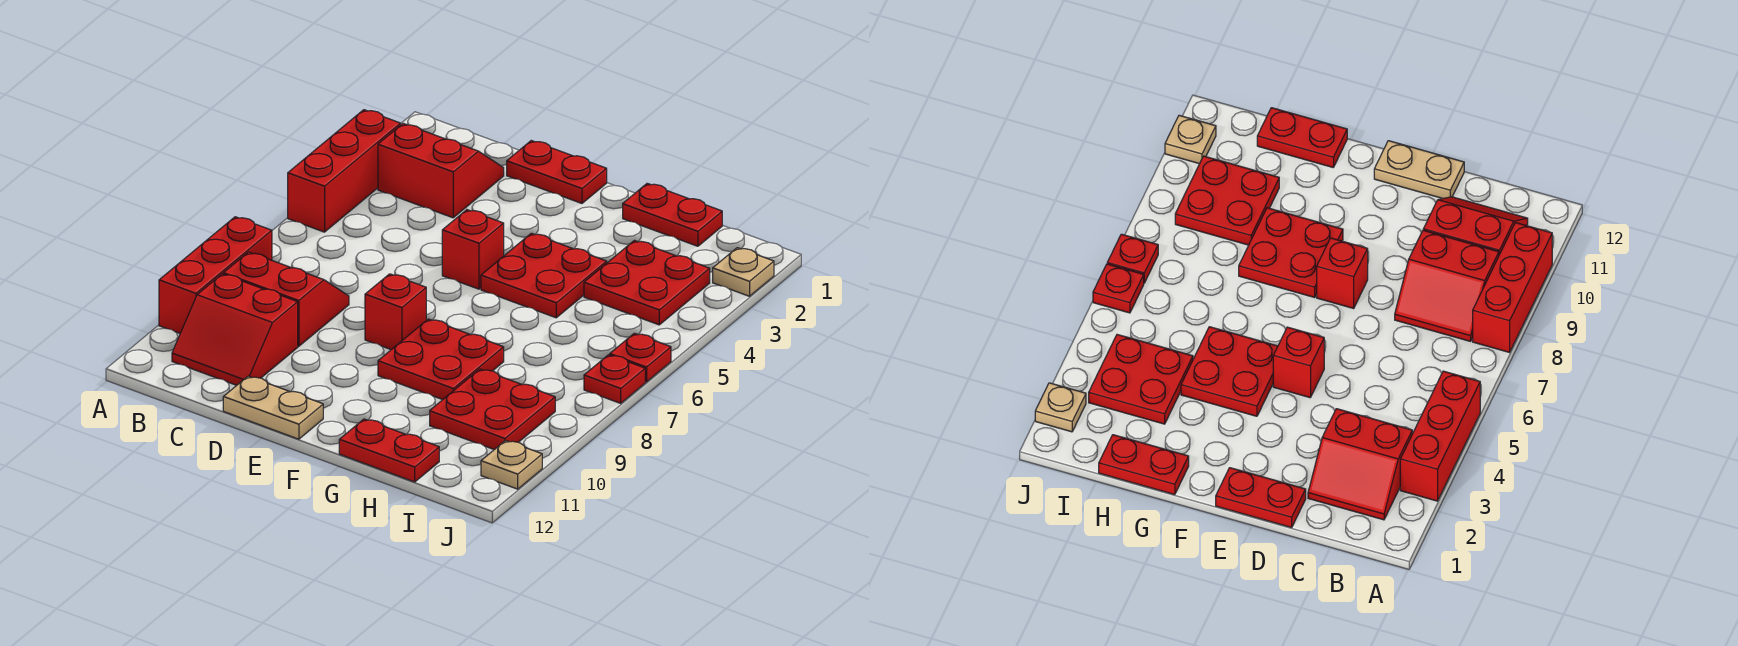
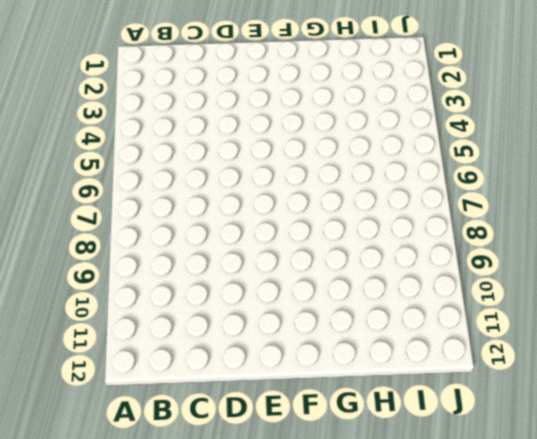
none -> red brick A3:A5 level 1
none -> red brick A8:A10 level 1
none -> red slope B2:C3 level 1 top 3

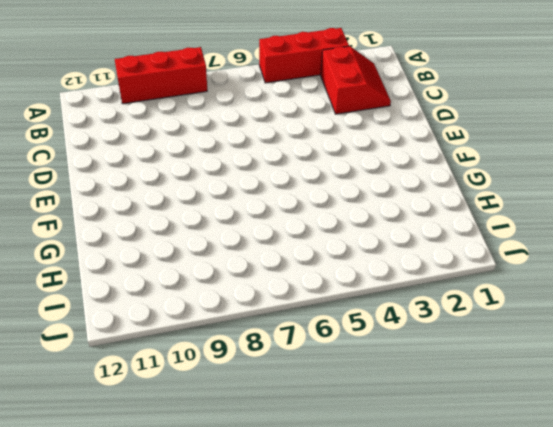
none -> red slope B8:C9 level 1 top 9
none -> red slope B10:C11 level 1 top 10
none -> red plate D1:E1 level 1

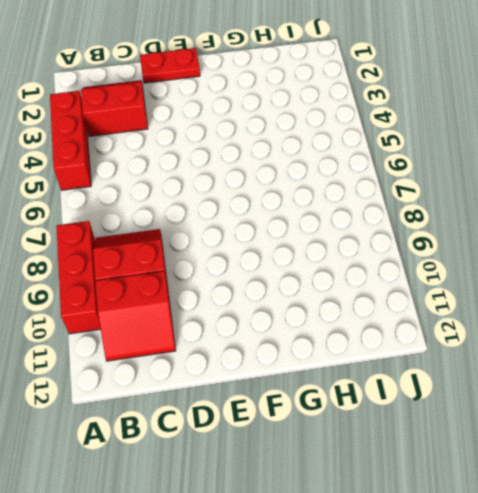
none -> tan plate D12:E12 level 1
none -> red brick E5 level 1
none -> red brick E8 level 1

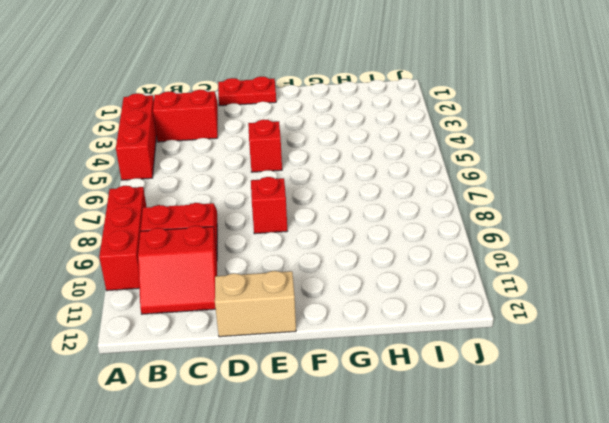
tan brick D12:E12 level 1 -> tan plate D12:E12 level 1
none -> red plate F4:G5 level 1
none -> red plate F8:G9 level 1
none -> red plate G1:H1 level 1

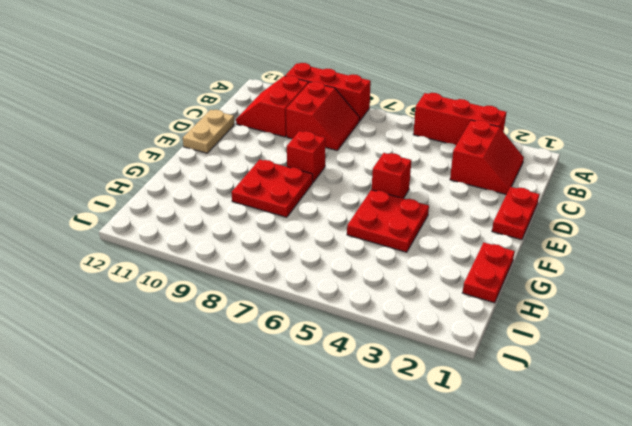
none -> red plate G12:H12 level 1
none -> red plate H3:I4 level 1
none -> red plate H9:I10 level 1

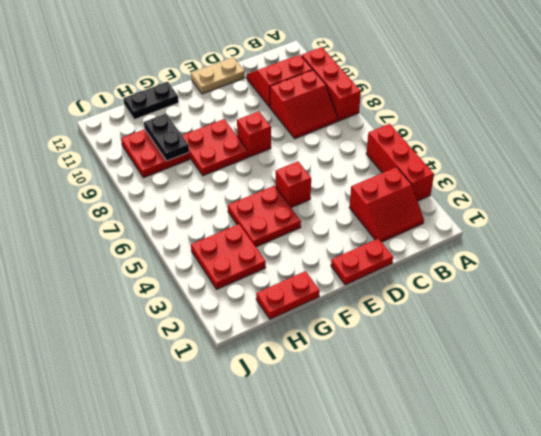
black plate G12:H12 level 1 -> red plate G12:H12 level 1
black plate H9:H10 level 2 -> none
none -> tan plate J2 level 1
none -> red plate J6 level 1
none -> red plate J7 level 1

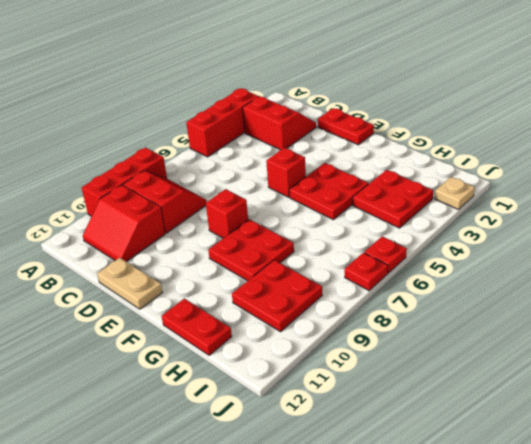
none -> red plate G1:H1 level 1
none -> tan plate J11 level 1

